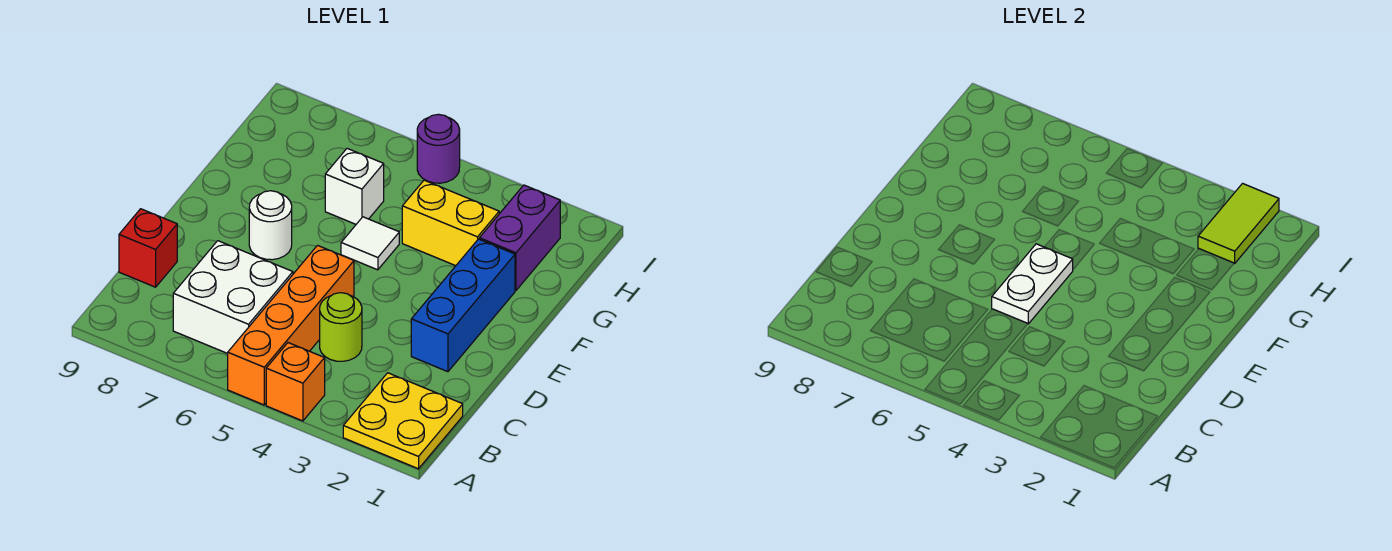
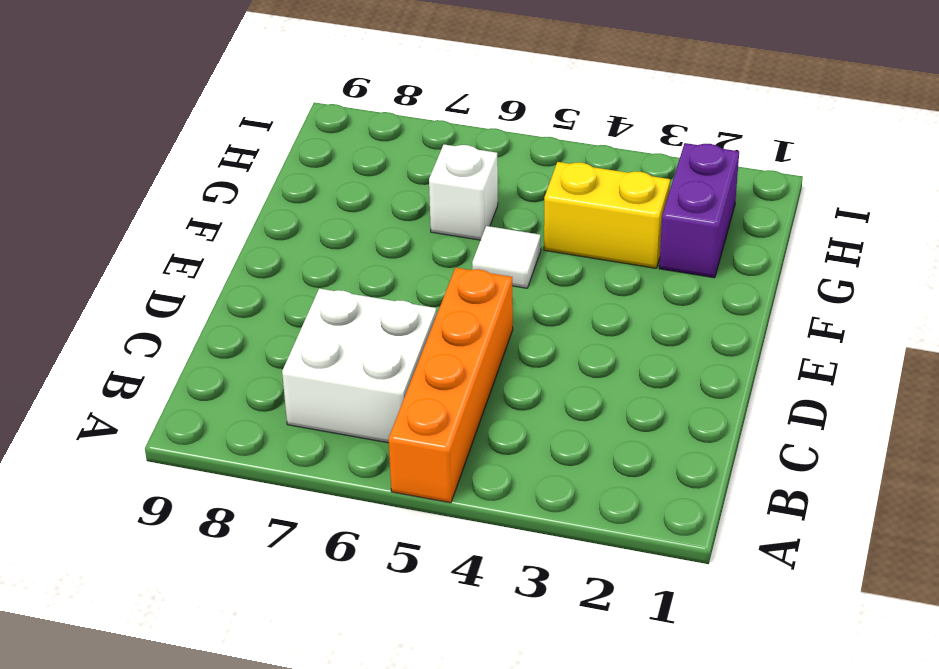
none -> yellow plate A1:B2 level 1
none -> orange brick A4 level 1
none -> lime round brick C4 level 1

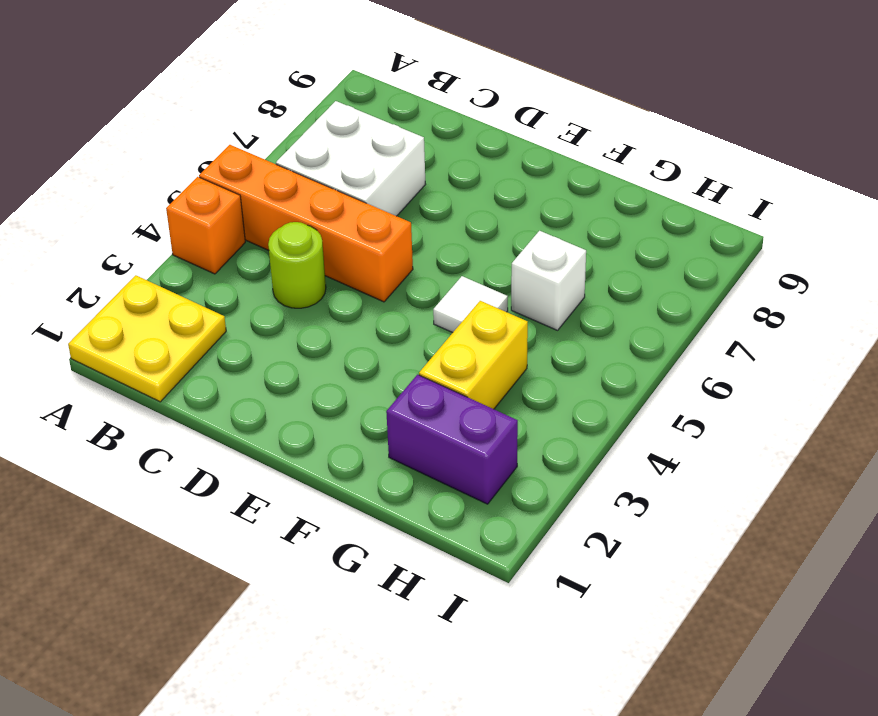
none -> red brick C9 level 1
none -> blue brick D2:F2 level 1
none -> white round brick E7 level 1

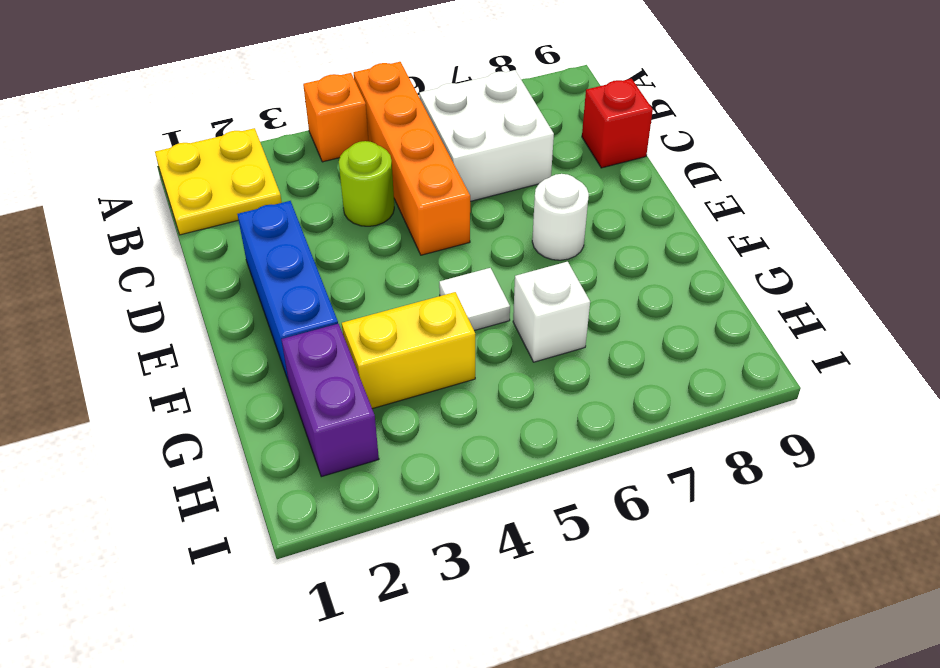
none -> purple round brick I5 level 1
none -> white plate D5:E5 level 2
none -> lime tile H2:I2 level 2

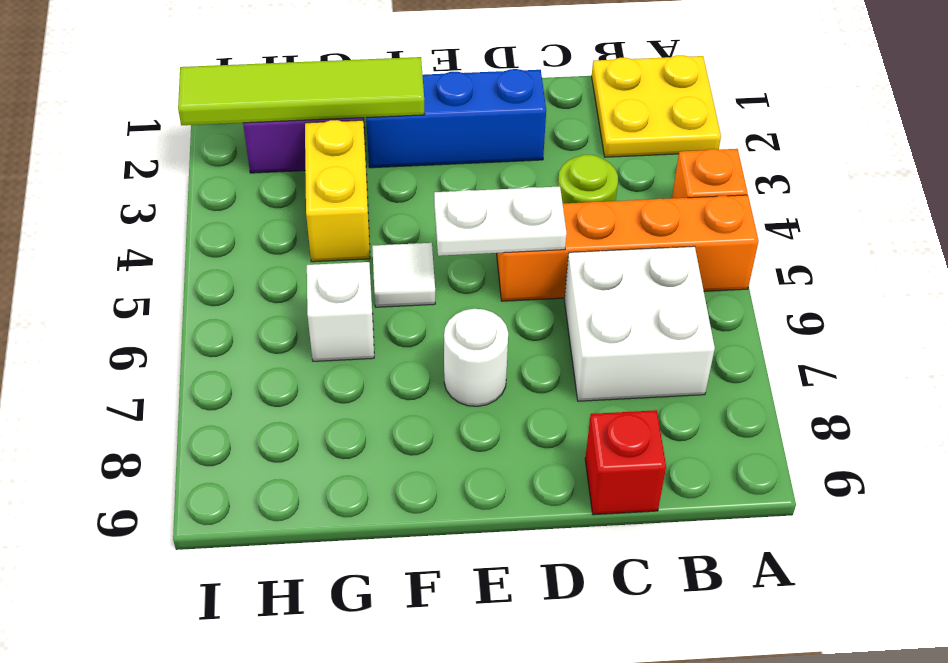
lime tile F2:I2 level 2 -> lime tile H2:I2 level 2
none -> purple round brick I5 level 1

